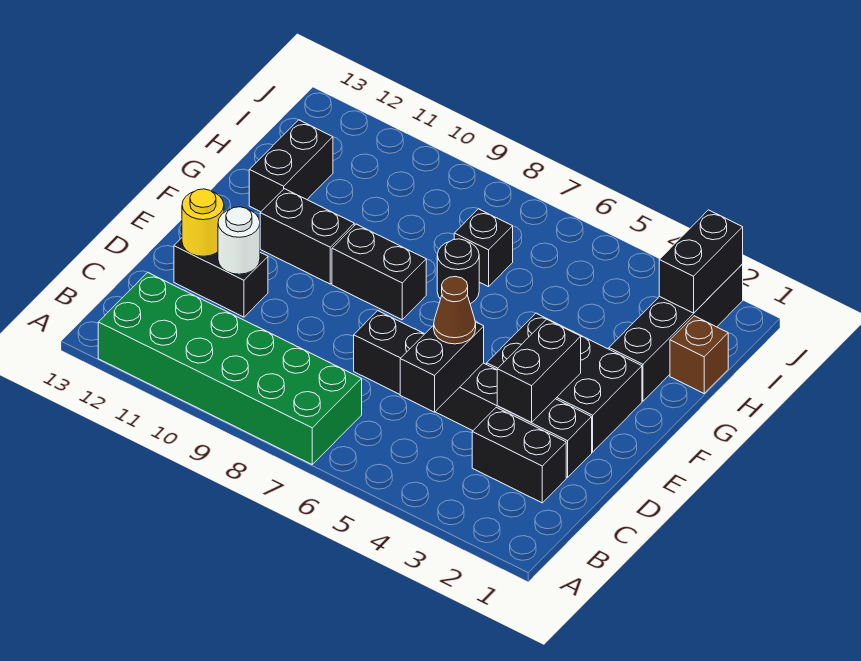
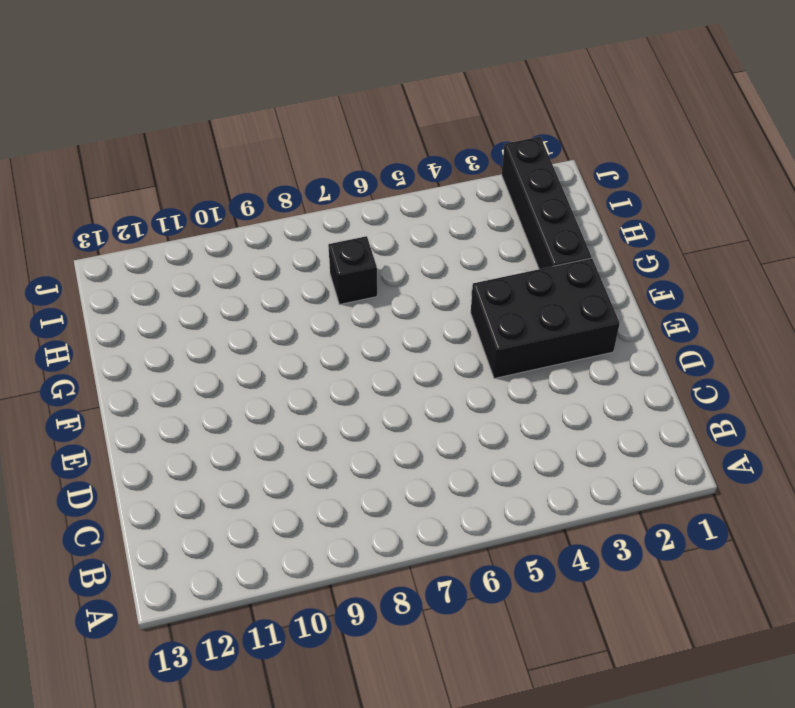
none -> green brick A7:B12 level 1
none -> black brick C2:C3 level 1
none -> black brick D2:D7 level 1

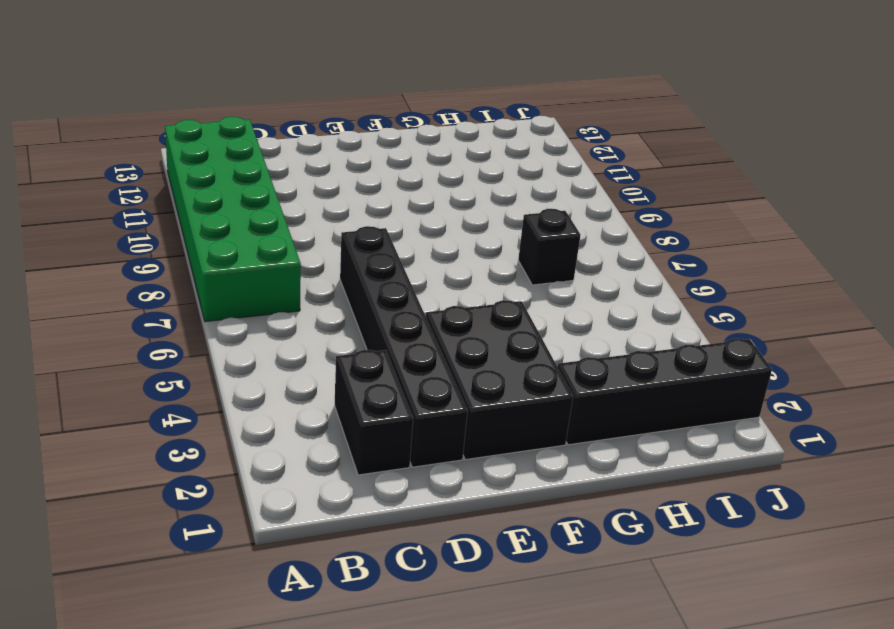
none -> black brick D11:D12 level 1
none -> black brick F8:F9 level 1
none -> black brick F10:F11 level 1

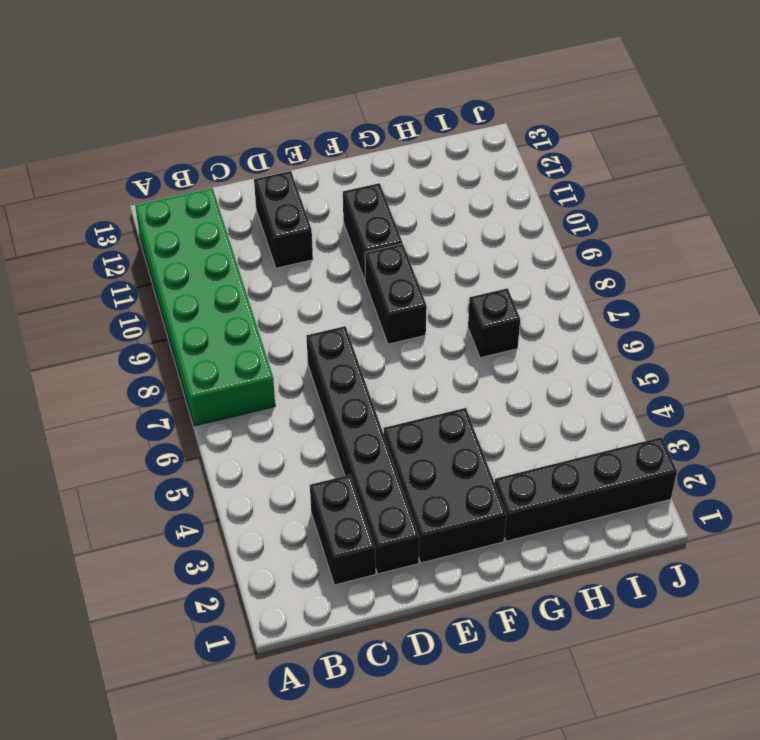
none -> black round brick G7 level 1
none -> black brick G12:H12 level 1
none -> brown brick H1 level 1

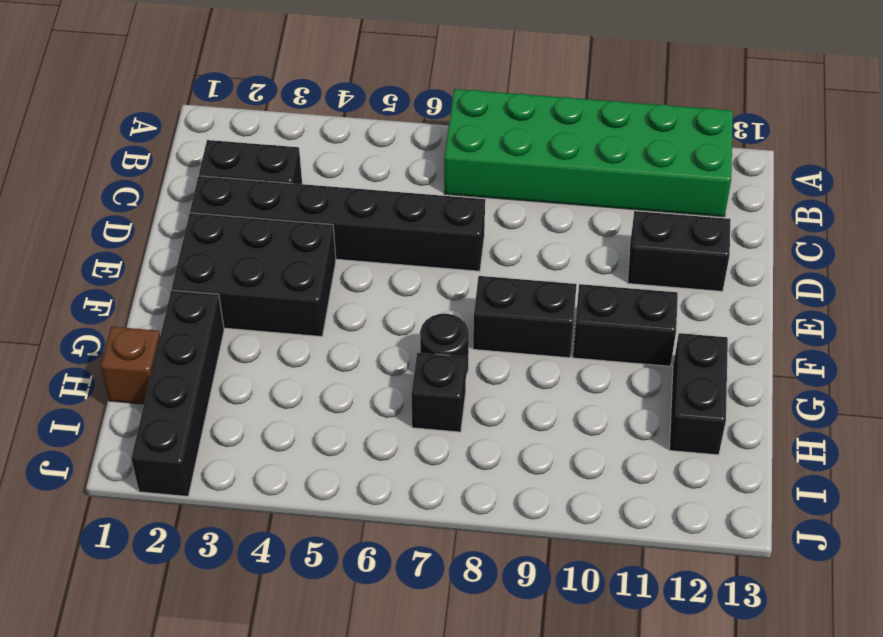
none -> black brick C5:D5 level 2
none -> black brick D3:E3 level 2
none -> white round brick D11 level 2

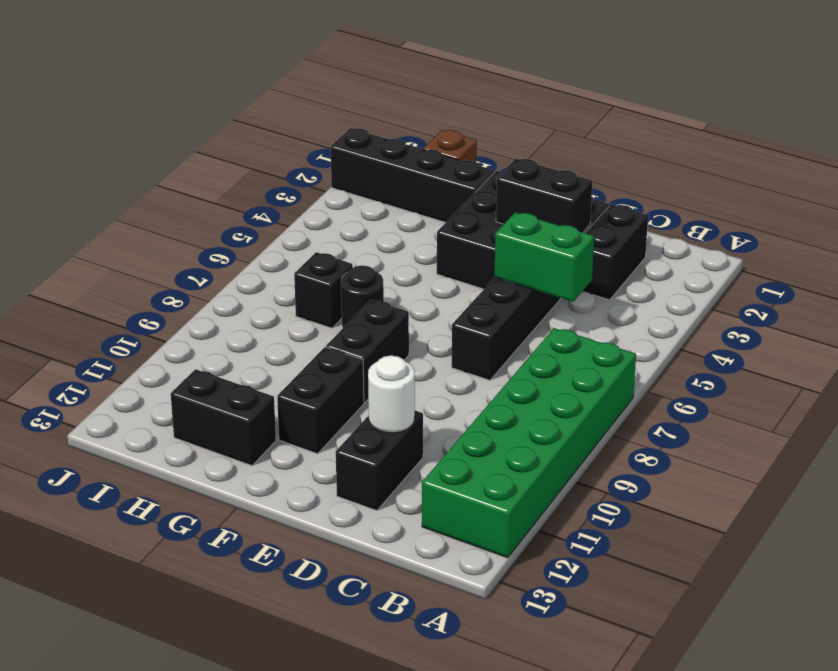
green brick C5:D5 level 2 -> black brick C5:D5 level 2
none -> yellow round brick D12 level 2
none -> black brick I2:J2 level 2
none -> brown cone D5 level 3

